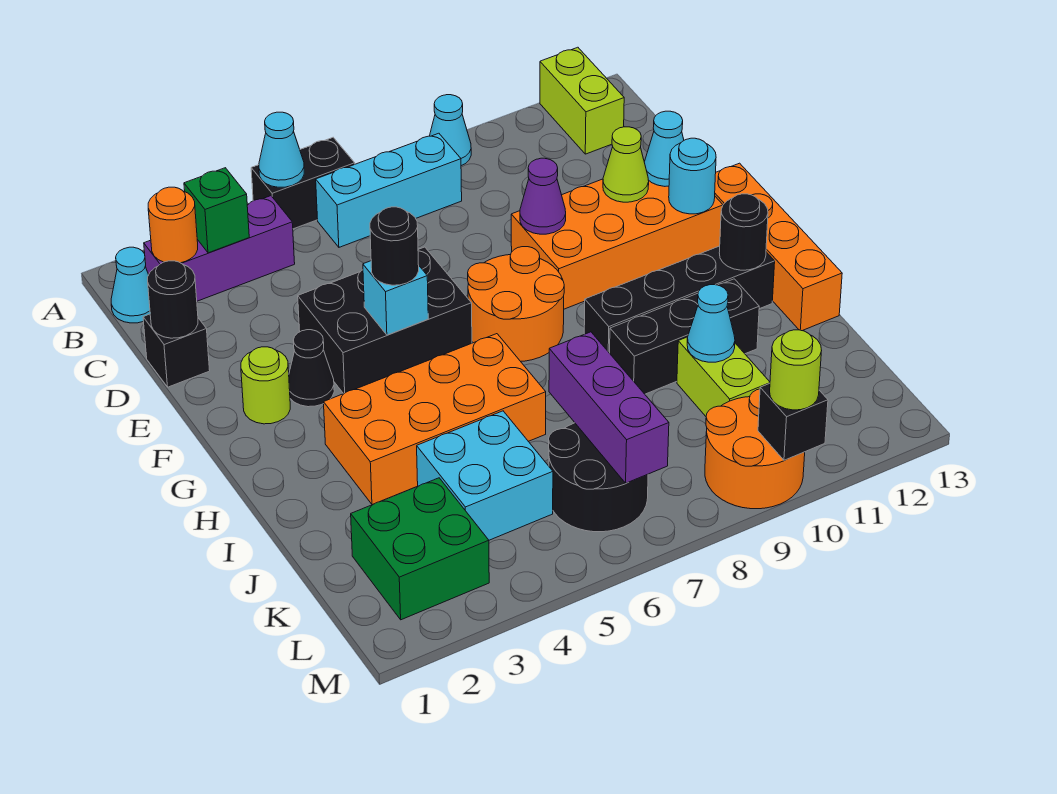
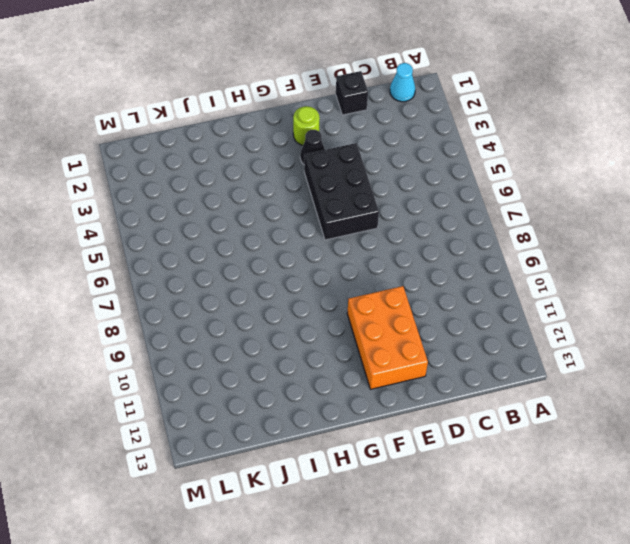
orange brick E10:F12 level 1 -> orange brick E9:F12 level 1
none -> black brick A5:A6 level 1
none -> cyan cone A9 level 1
none -> lime brick A12:B12 level 1
none -> purple brick B2:B4 level 1

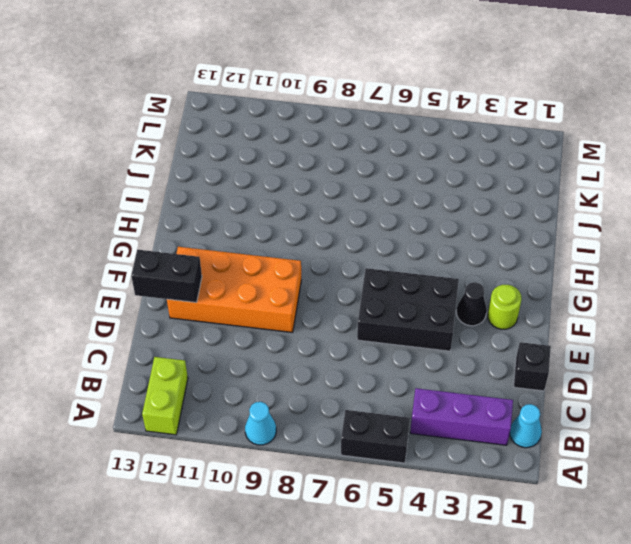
black brick E12:E13 level 2 -> cyan cone E12 level 2
none -> cyan brick B6:B8 level 1
none -> orange round brick F7:G8 level 1
none -> orange brick F13:I13 level 1
none -> orange brick H3:I6 level 1

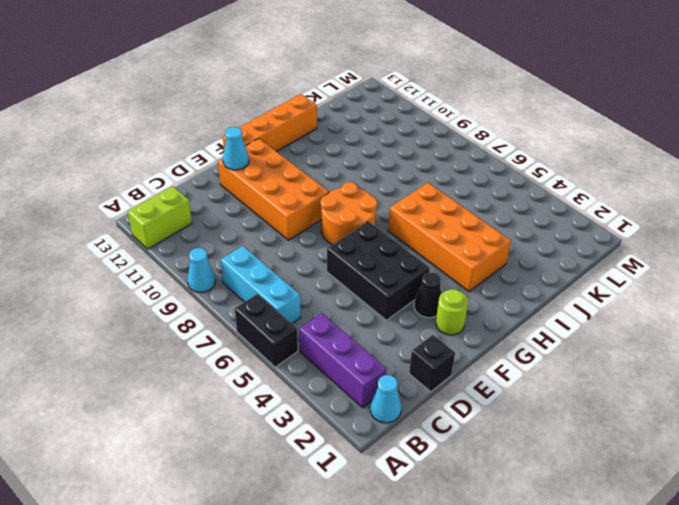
none -> black brick H9:H12 level 1
none -> black brick I9:I11 level 1
none -> cyan brick J4:K5 level 1
none -> lime brick J10:K10 level 1

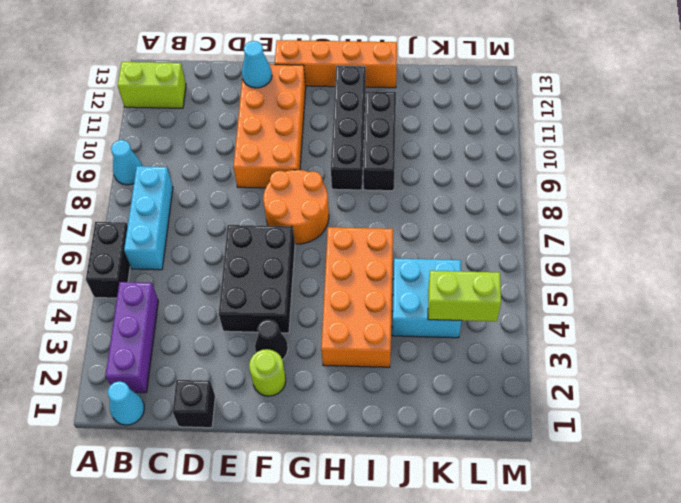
lime brick K4:L4 level 2 -> lime brick J10:K10 level 1
none -> green brick K2:L3 level 1
none -> black round brick K6:L7 level 1
none -> orange round brick L9:M10 level 1
none -> cyan cone A5 level 2

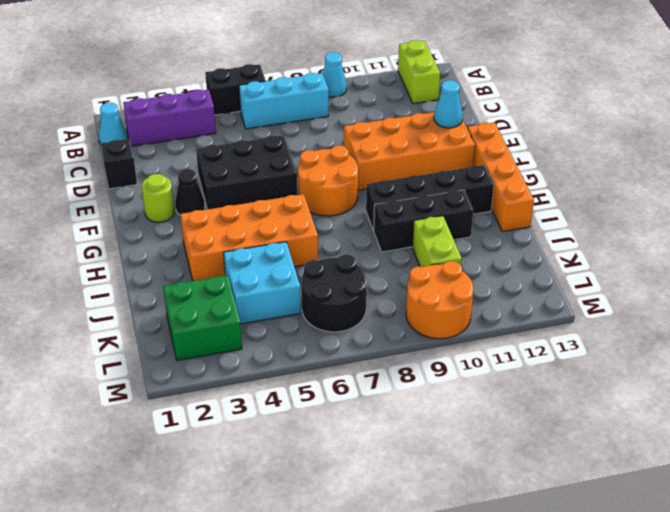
none -> cyan cone A5 level 2
none -> orange round brick B2 level 2
none -> green brick B3 level 2
none -> black round brick D1 level 2

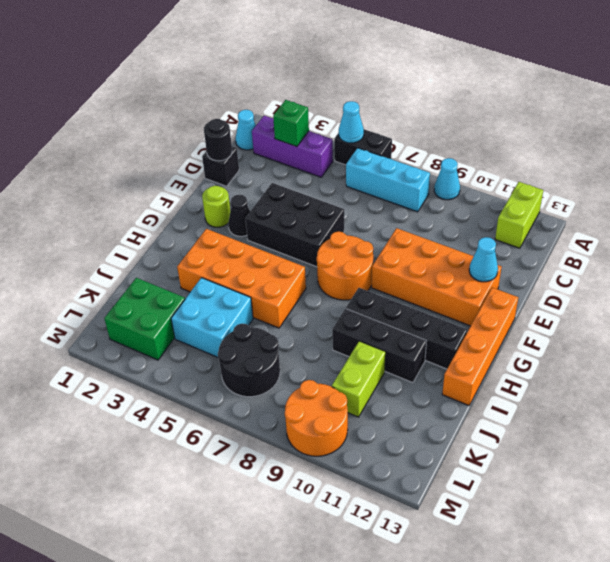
none -> orange round brick B2 level 2
none -> purple cone E9 level 2
none -> lime cone E11 level 2
none -> cyan brick F5 level 2

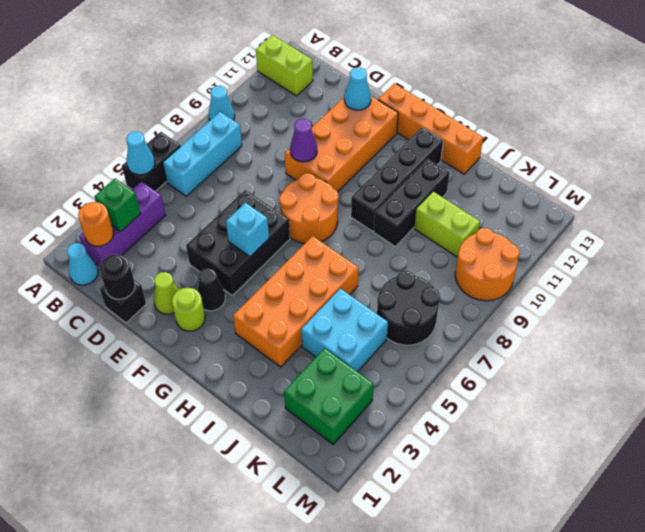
lime cone E2 level 1 -> lime cone E11 level 2
none -> cyan round brick F12 level 2
none -> black round brick H12 level 2
none -> purple brick J7:L7 level 2
none -> cyan cone J10 level 2

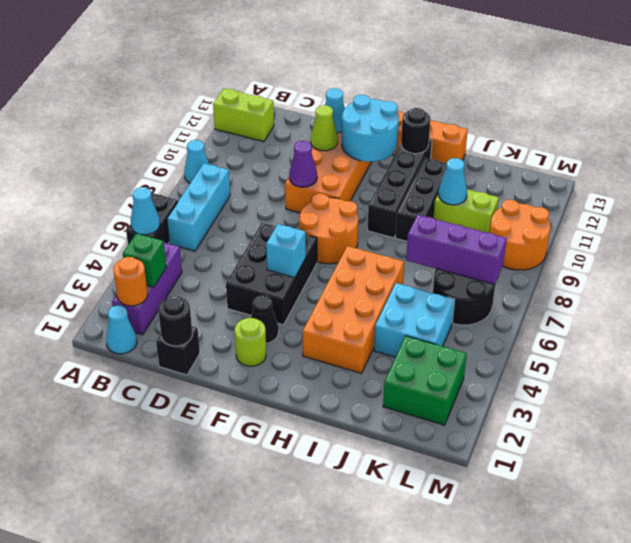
cyan round brick F11:G12 level 2 -> cyan round brick F12 level 2
none -> black brick M10 level 2
none -> black round brick F5 level 3
none -> lime round brick M10 level 3

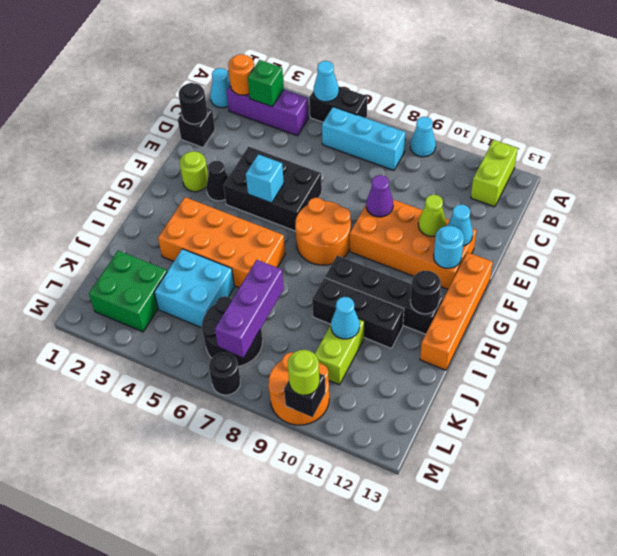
black round brick M7 level 1 -> black round brick F5 level 3

